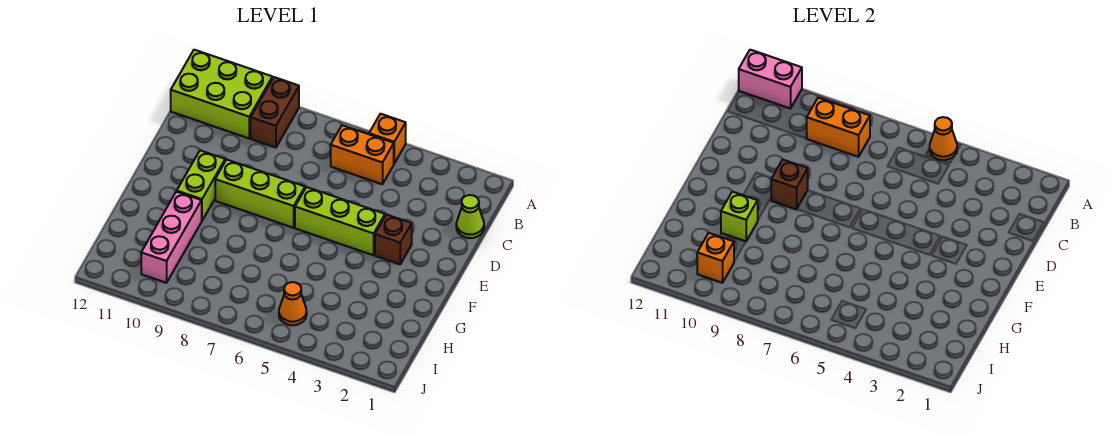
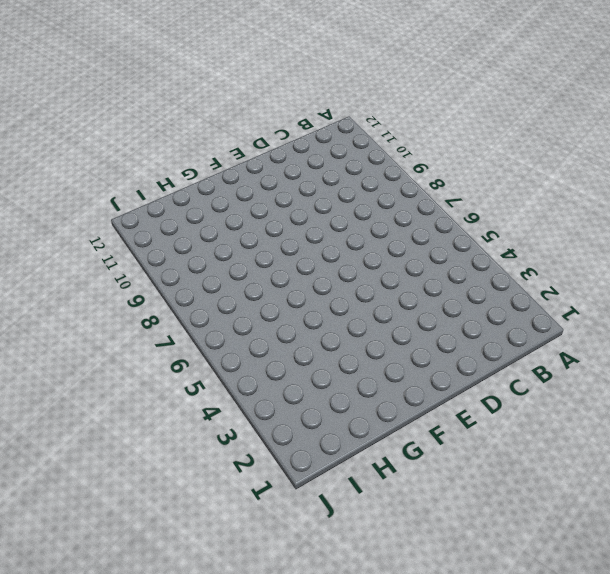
none -> orange brick A5 level 1
none -> brown brick A9:B9 level 1
none -> lime brick A10:B12 level 1

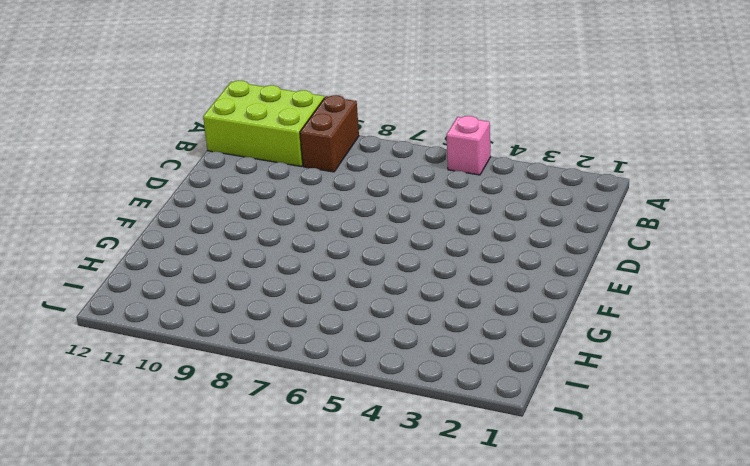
pink brick A5 level 1 -> orange brick A5 level 1
none -> orange brick B5:B6 level 1
none -> lime cone C1 level 1
none -> brown brick E3 level 1

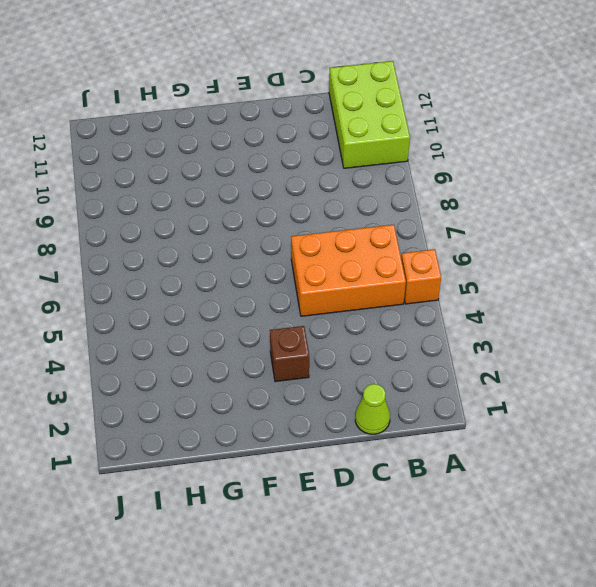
orange brick B5:D6 level 1 -> orange brick B5:B6 level 1
none -> brown brick A9:B9 level 1
none -> lime brick E4:E6 level 1
none -> lime brick E7:E9 level 1

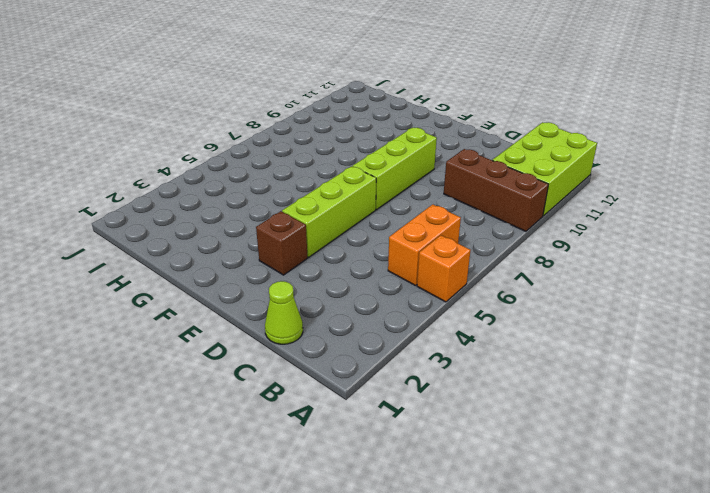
brown brick A9:C9 level 1 -> brown brick A9:B9 level 1
none -> lime brick E10:F10 level 1
none -> pink brick G10:I10 level 1
none -> orange cone I5 level 1

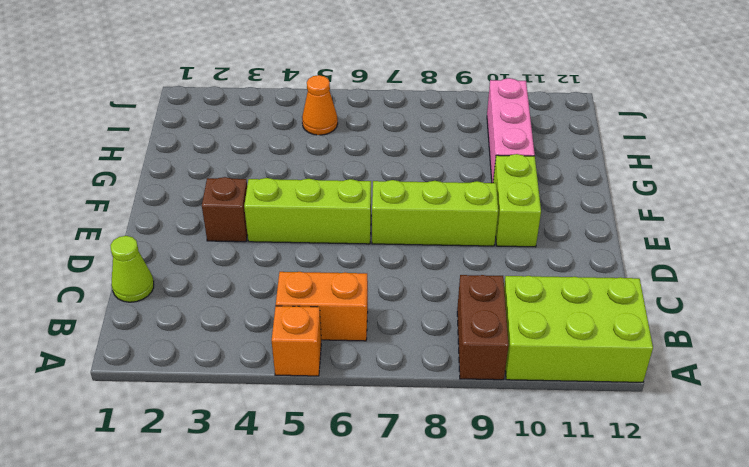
none -> orange cone A5 level 2
none -> pink brick A11:A12 level 2
none -> orange brick B8:B9 level 2

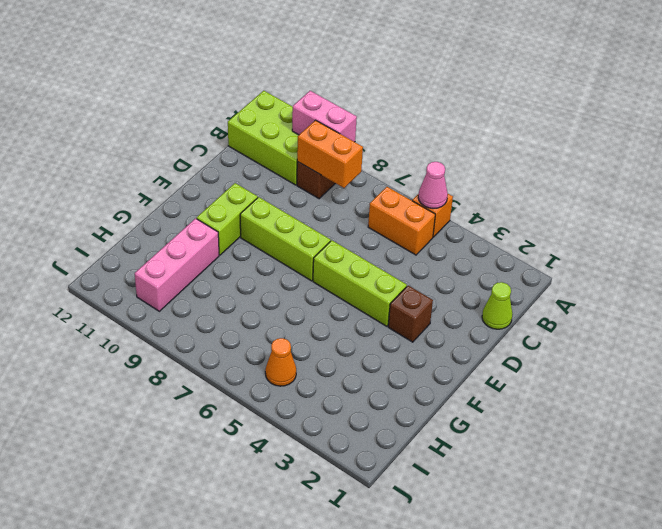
pink cone A5 level 2 -> orange cone A5 level 2
pink brick A9:A10 level 2 -> pink brick A11:A12 level 2
none -> brown brick E9 level 2
none -> lime brick G10 level 2
none -> orange brick I10 level 2

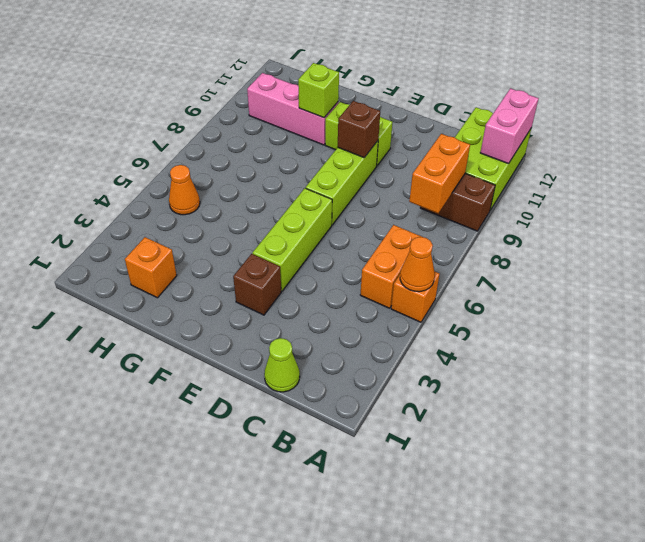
orange brick H2 level 1 -> orange brick I10 level 2

